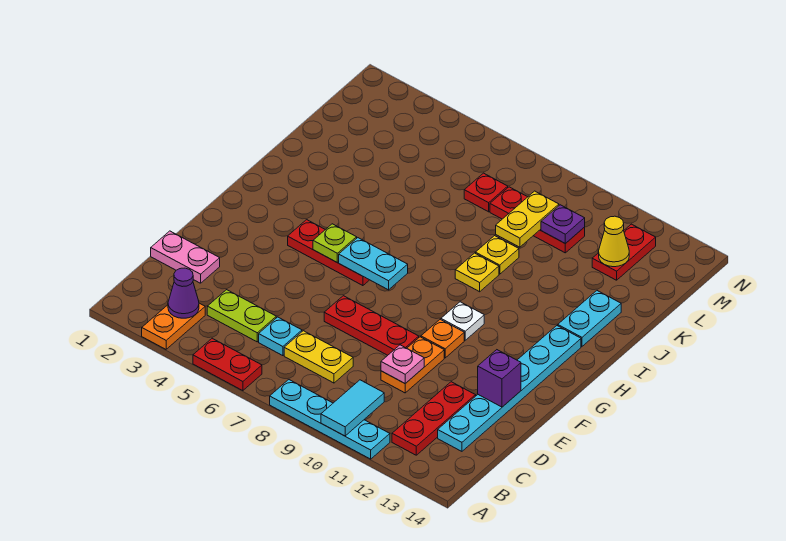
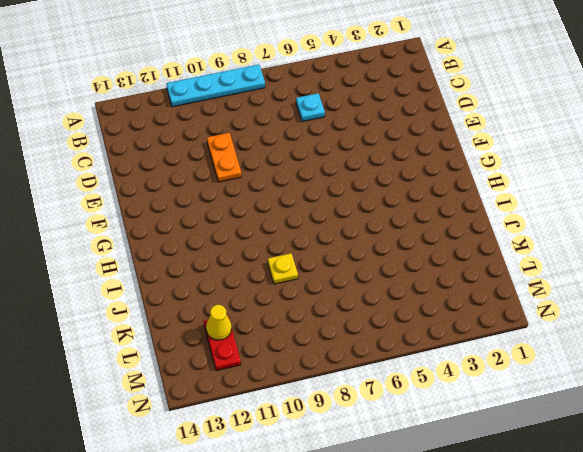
none -> orange plate A3:B3 level 1
none -> red plate A5:A6 level 1
none -> red plate B12:D12 level 1

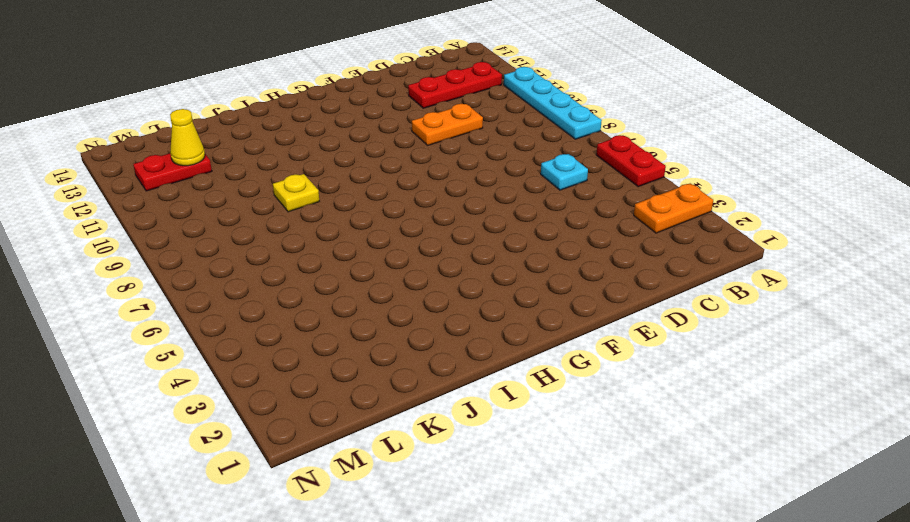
none -> lime plate C4:C5 level 1
none -> yellow plate C7:C8 level 1
none -> cyan plate C13:H13 level 1

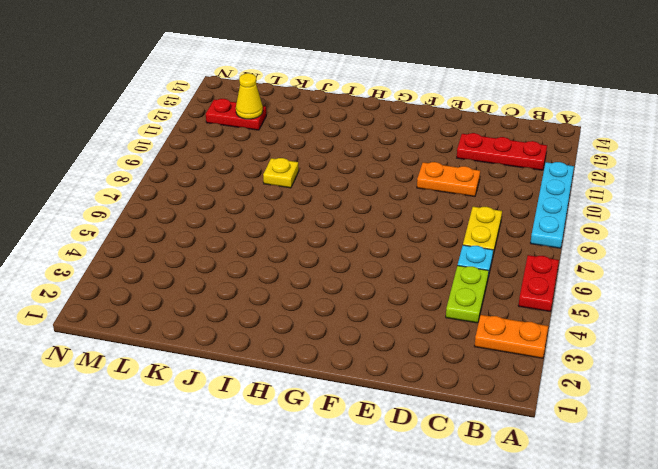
none -> cyan plate C13:H13 level 1
none -> pink plate D1:D2 level 1
none -> red plate E7:E9 level 1

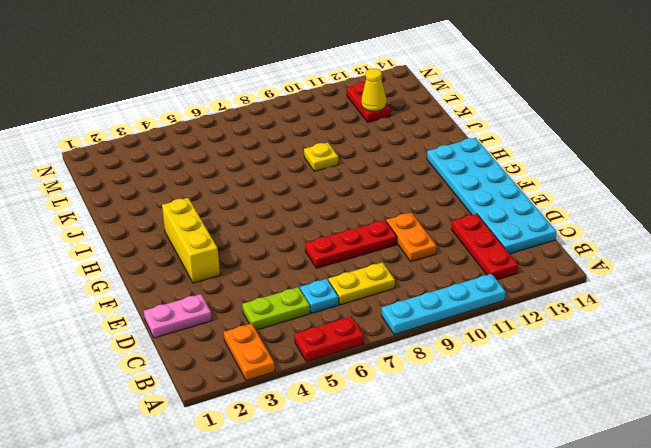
cyan plate C13:H14 level 1 -> cyan plate C13:H13 level 1
yellow brick F3:H3 level 1 -> none
none -> orange plate F10 level 1
none -> red plate G4:G6 level 1
none -> white plate G10 level 1

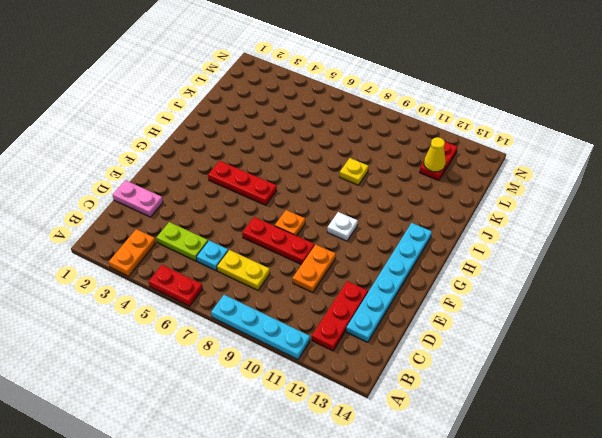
orange plate F8 level 1 -> orange plate F10 level 1
none -> yellow plate I9 level 1
none -> cyan plate I13:J13 level 1
none -> red plate L7 level 1

